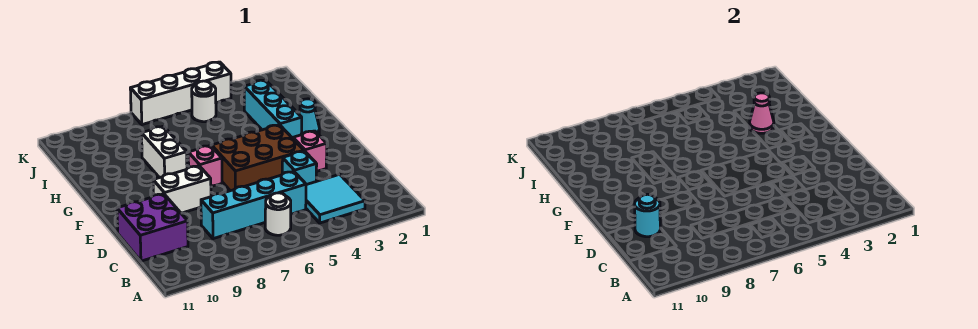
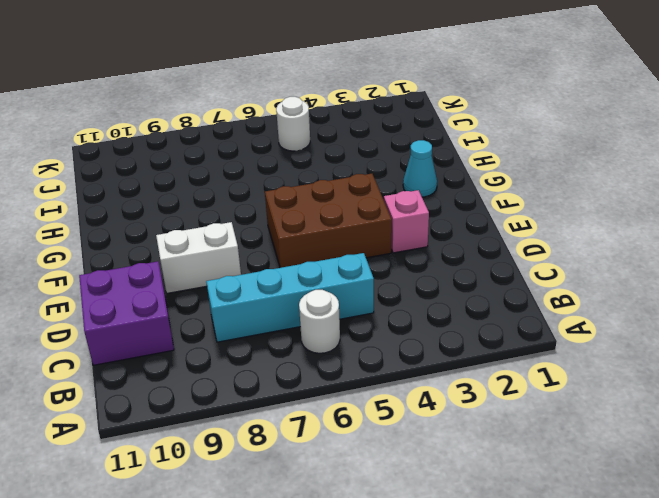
none -> cyan tile B3:C4 level 1
none -> cyan brick D4 level 1
none -> pink brick F7 level 1

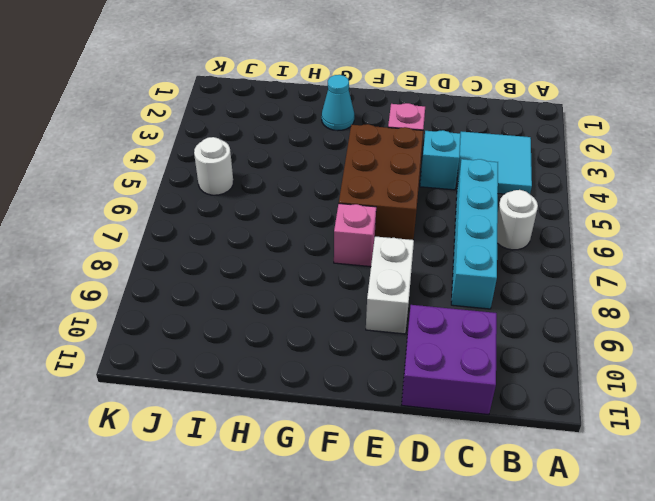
none -> cyan brick G3:I3 level 1
none -> white brick G8:H8 level 1
none -> white brick K4:K7 level 1

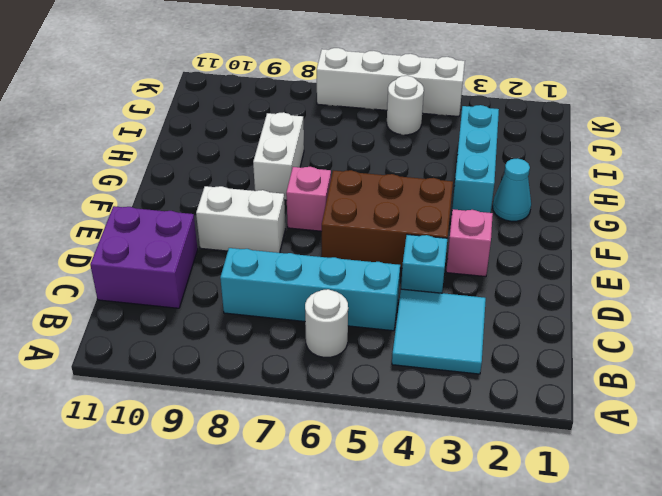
none -> cyan round brick D10 level 2
none -> pink cone H3 level 2

